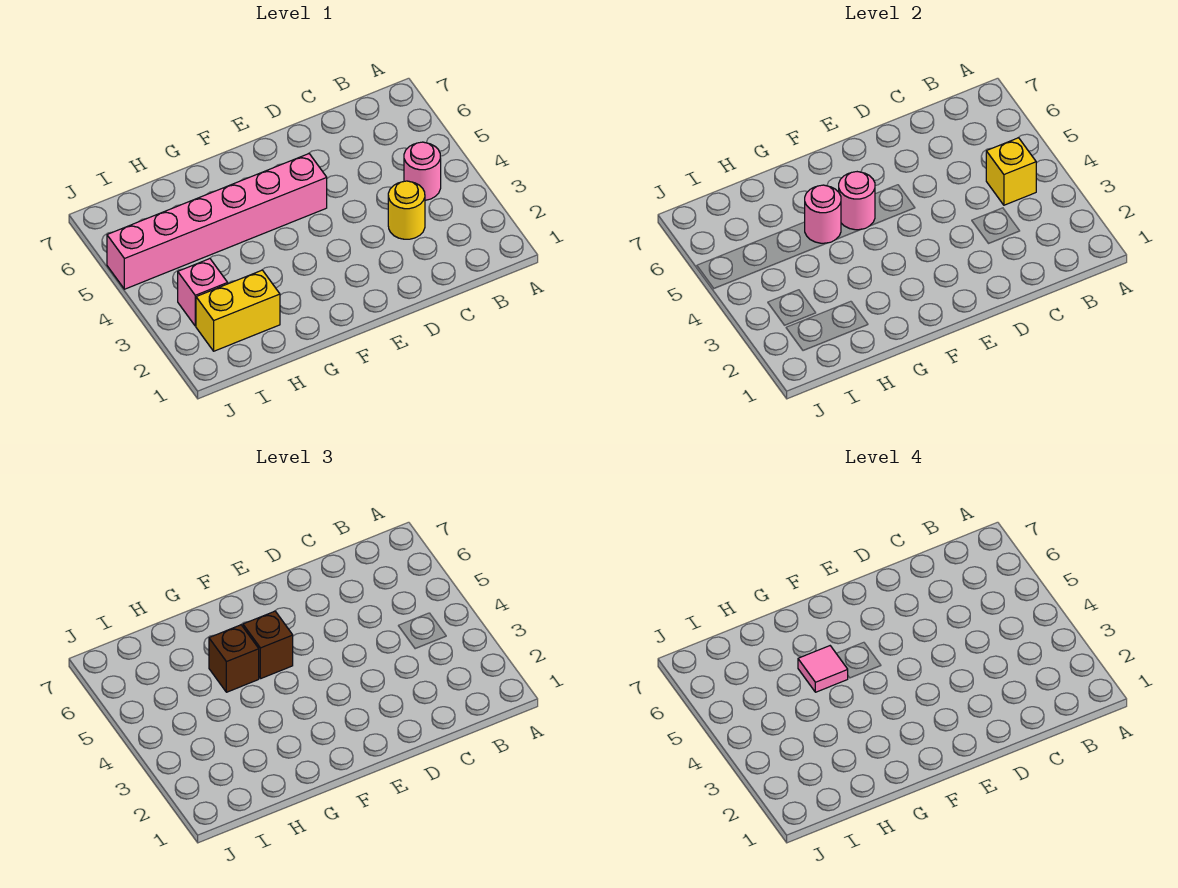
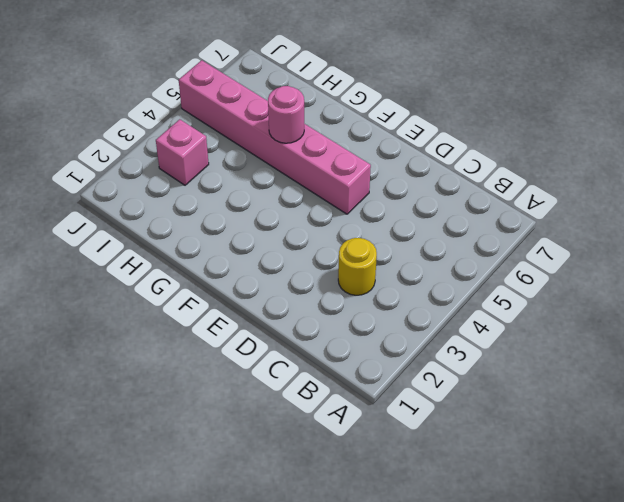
none -> pink round brick B4 level 1
none -> yellow brick H2:I2 level 1

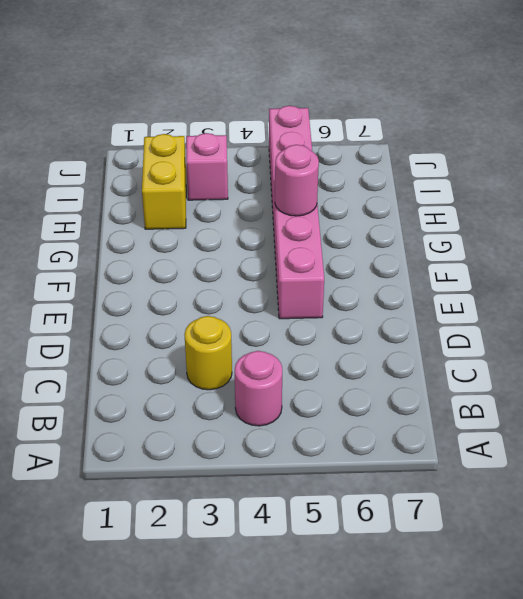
none -> yellow brick B4 level 2
none -> pink round brick F5 level 2

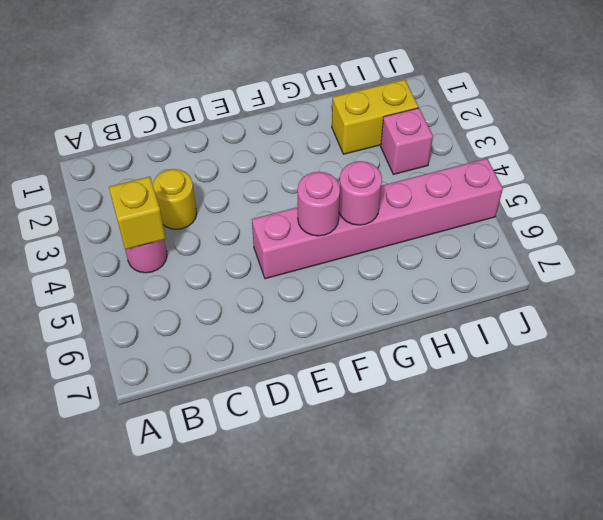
none -> brown brick F5 level 3
none -> brown brick G5 level 3

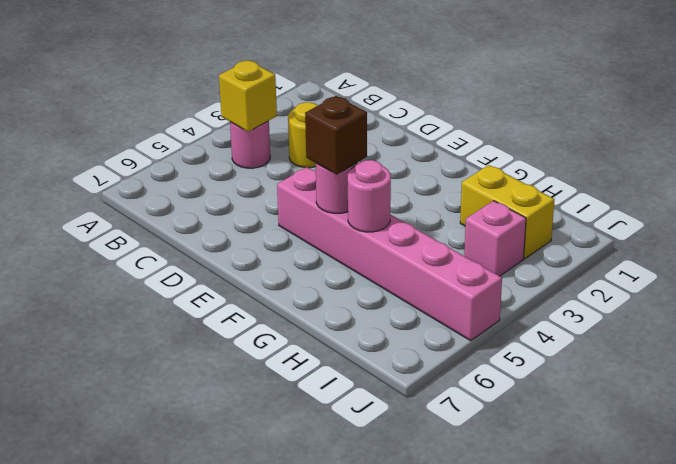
none -> brown brick G5 level 3
none -> pink tile G5 level 4

